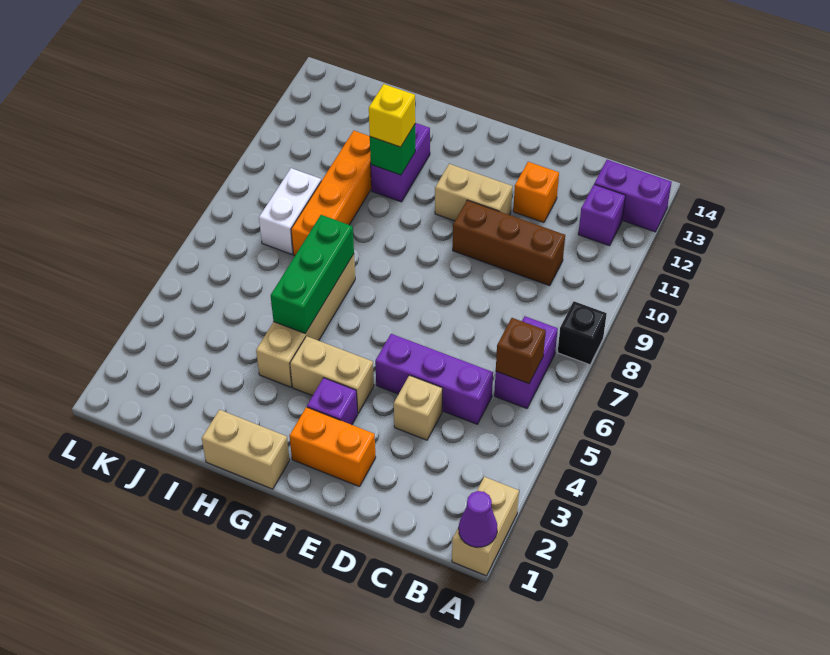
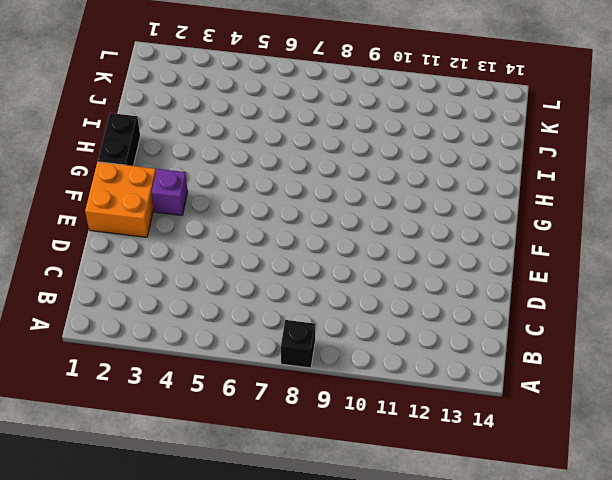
orange brick E1:F2 level 1 -> orange brick E2:F2 level 1
black brick G1:H1 level 1 -> tan brick G1:H1 level 1
none -> tan brick A1:A2 level 1
none -> purple brick A13:B13 level 1
none -> purple brick B6:B7 level 1

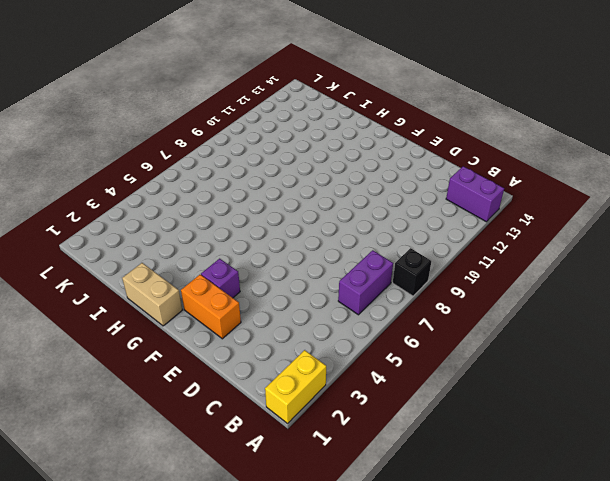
yellow brick A1:A2 level 1 -> tan brick A1:A2 level 1
none -> purple brick B12 level 1
none -> purple brick C5:E5 level 1
none -> brown brick C10:E10 level 1

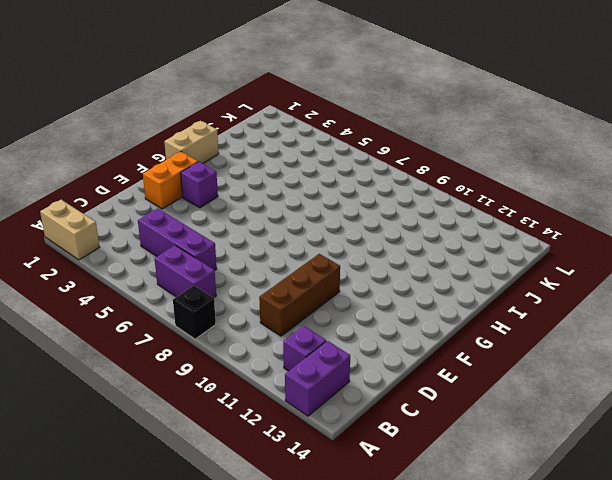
purple brick C4:C6 level 1 -> purple brick C5:E5 level 1
none -> tan brick D4 level 1
none -> orange brick D12 level 1
none -> tan brick E11:F11 level 1

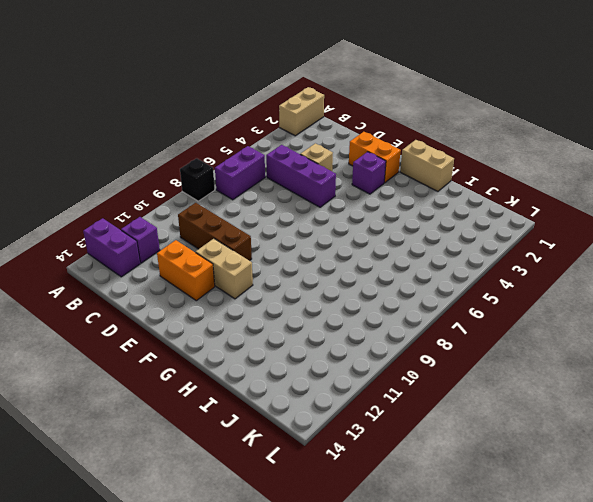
orange brick D12:E12 level 1 -> orange brick D12 level 1
none -> tan brick F4:G4 level 1
none -> tan brick H4:H7 level 1
none -> purple brick H11:H12 level 1

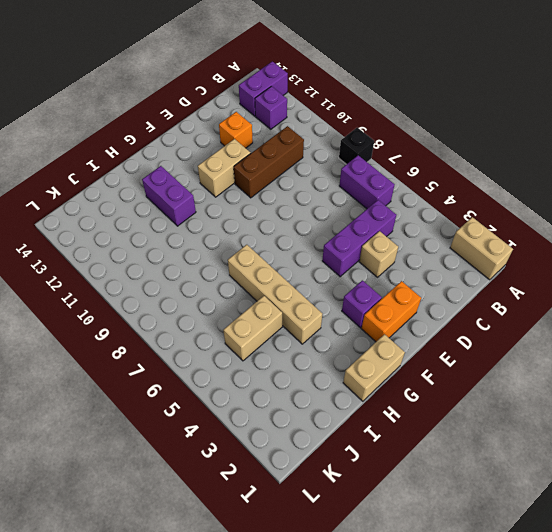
tan brick I5:J5 level 1 -> tan brick F4:G4 level 1
none -> orange brick I8:I11 level 1
none -> white brick J8:J9 level 1
none -> purple cone A1 level 2

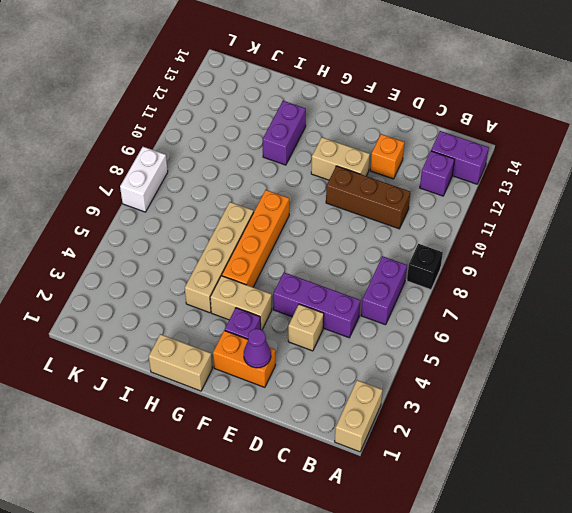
purple cone E2 level 2 -> purple cone A1 level 2
orange brick G5:G8 level 1 -> orange brick I8:I11 level 1
white brick L7:L8 level 1 -> white brick J8:J9 level 1
none -> brown brick B6 level 2
none -> green brick H5:H7 level 2
none -> green brick H11 level 2

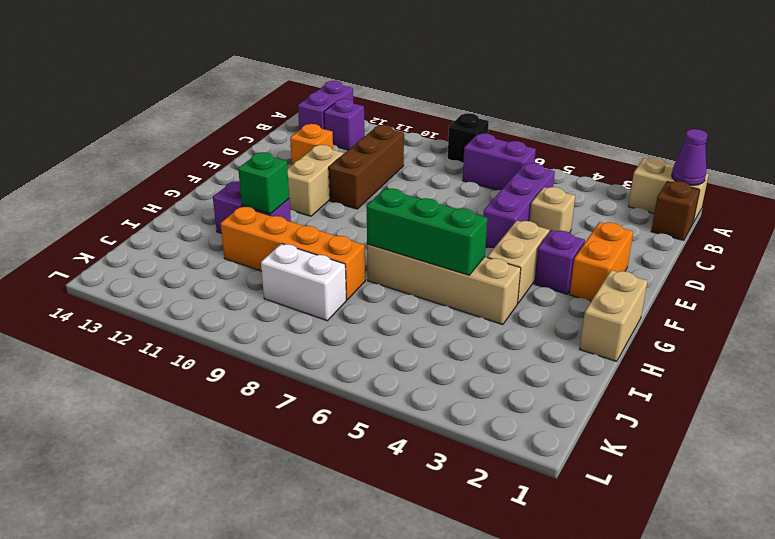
brown brick B1 level 1 -> brown brick B6 level 2
none -> yellow brick H11 level 3

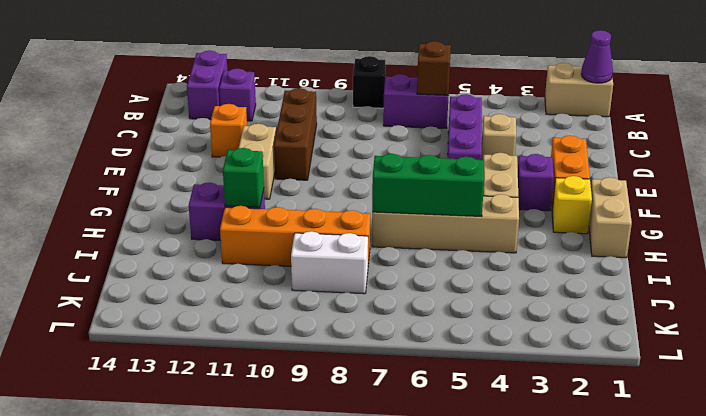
yellow brick G2 level 1 -> yellow brick H11 level 3

